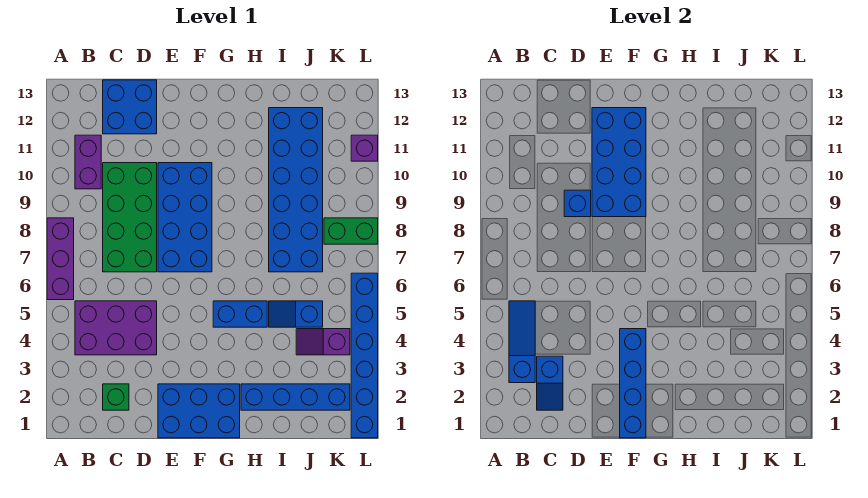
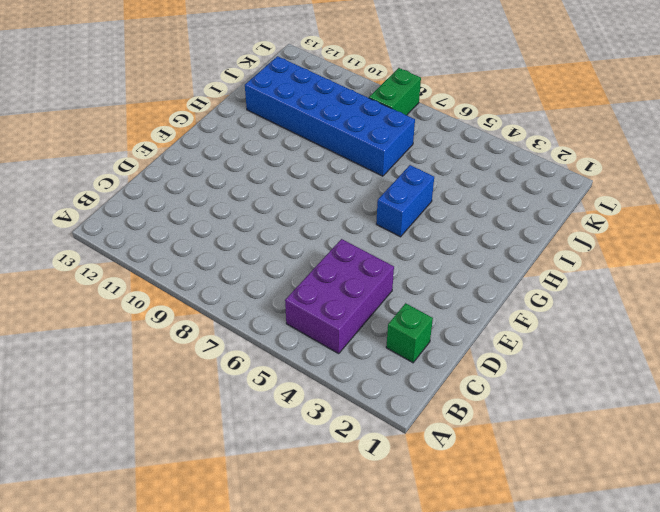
none -> purple brick A6:A8 level 1
none -> purple brick B10:B11 level 1
none -> green brick C7:D10 level 1

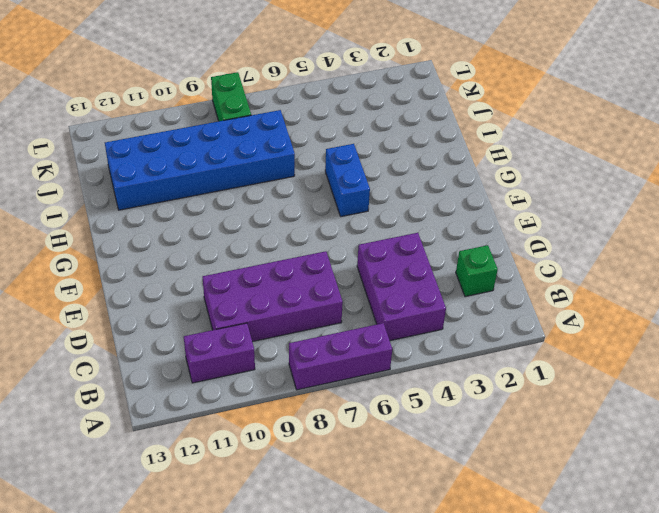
purple brick C7:D10 level 1 -> green brick C7:D10 level 1
none -> blue brick C12:D13 level 1
none -> blue brick E1:G2 level 1
none -> blue brick E7:F10 level 1

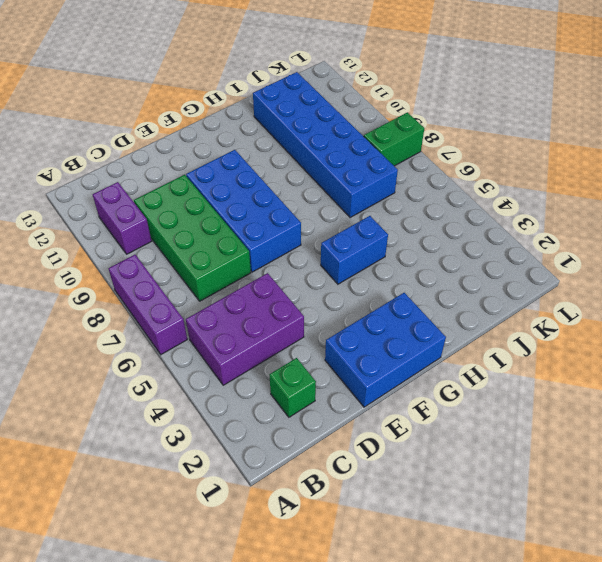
none -> blue brick C12:D13 level 1
none -> blue brick H2:K2 level 1
none -> blue slope I5:J5 level 1 top J

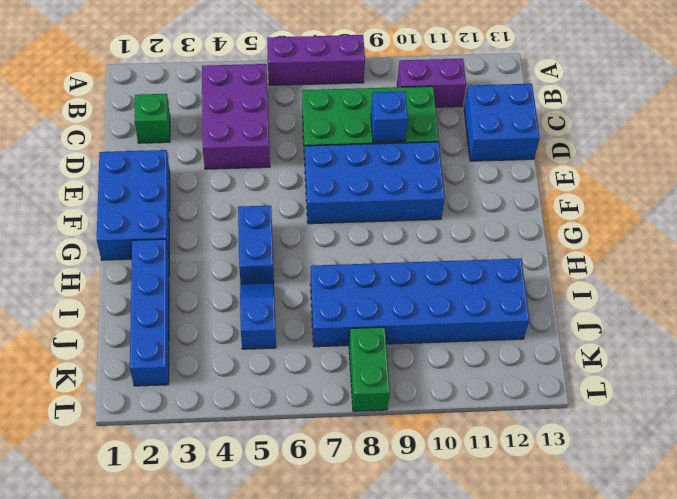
none -> purple slope J4:K4 level 1 top K
none -> blue brick L1:L6 level 1
none -> purple brick L11 level 1

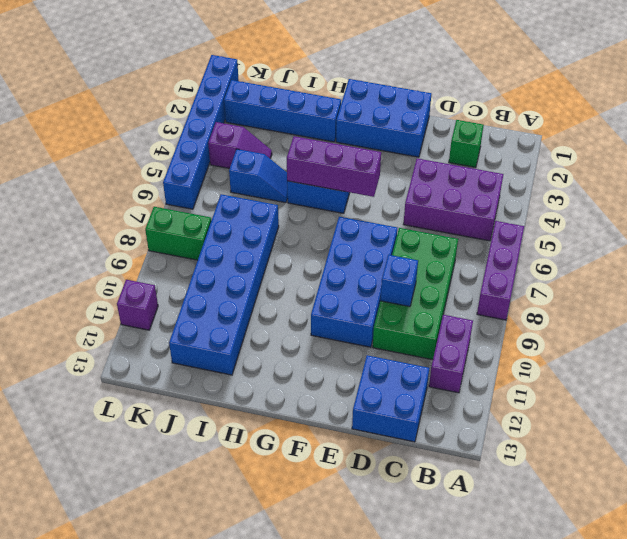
purple brick F5:H5 level 2 -> none
none -> blue slope B3:B5 level 2 top 3
none -> blue slope C2:C3 level 2 top 3
none -> blue brick E9:F12 level 2

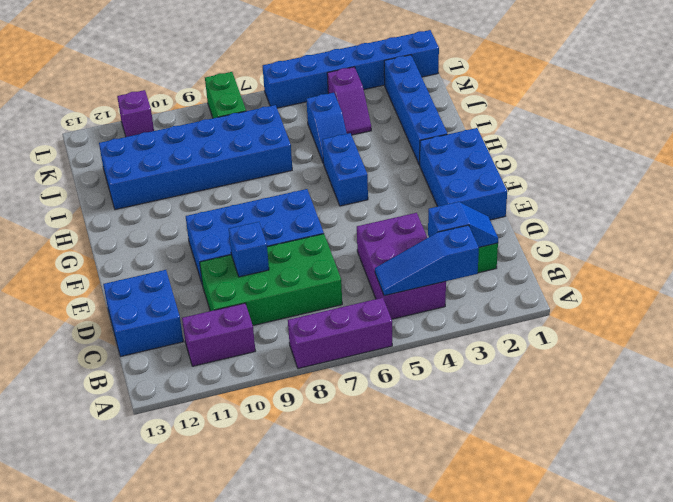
none -> blue brick E9:F12 level 2
none -> blue brick F1:F4 level 2

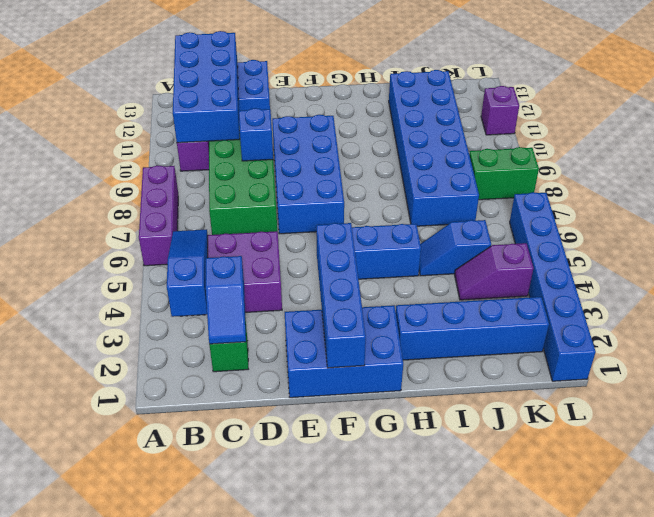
blue brick B10:C13 level 2 -> blue brick E9:F12 level 2

